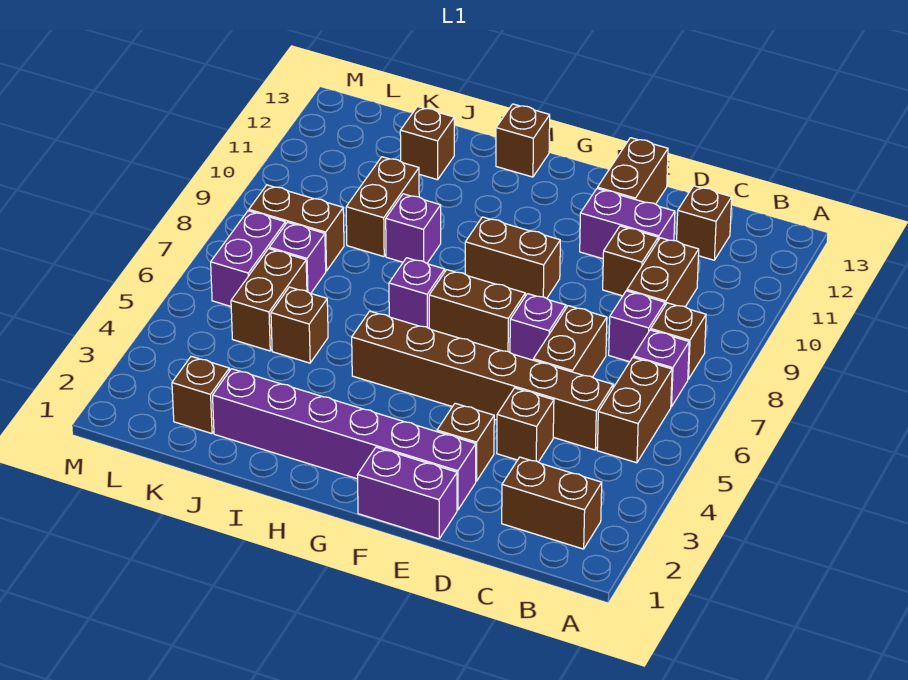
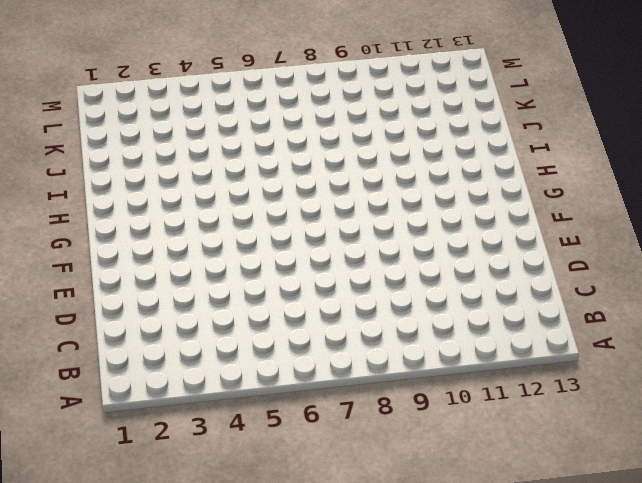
none -> brown brick B2:C2 level 1
none -> brown brick B5:B6 level 1
none -> purple brick B7 level 1
none -> brown brick B8 level 1

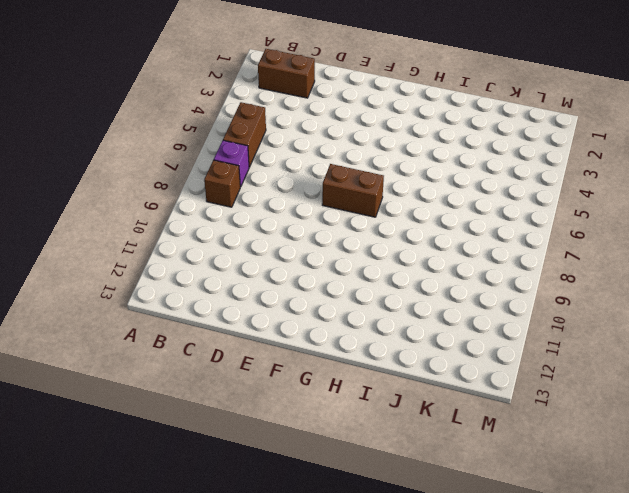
none -> brown brick C5:H5 level 1
none -> purple brick C8 level 1
none -> brown brick C9:C10 level 1
none -> brown brick C12 level 1

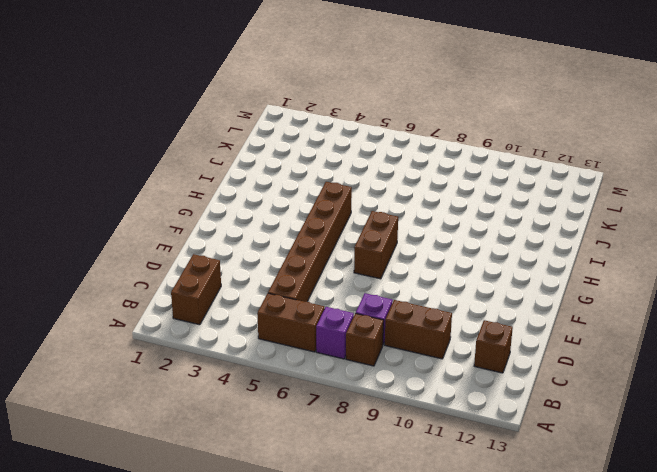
none -> brown brick D4 level 1
none -> brown brick D6:D7 level 1
none -> brown brick D10 level 1
none -> purple brick D11:E11 level 1

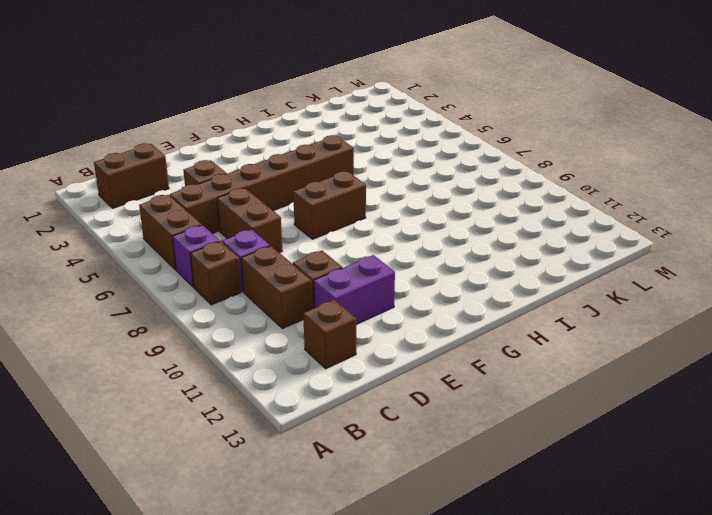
none -> purple brick E1:F1 level 1
none -> purple brick E2:J2 level 1
none -> brown brick E3 level 1
none -> purple brick E7 level 1

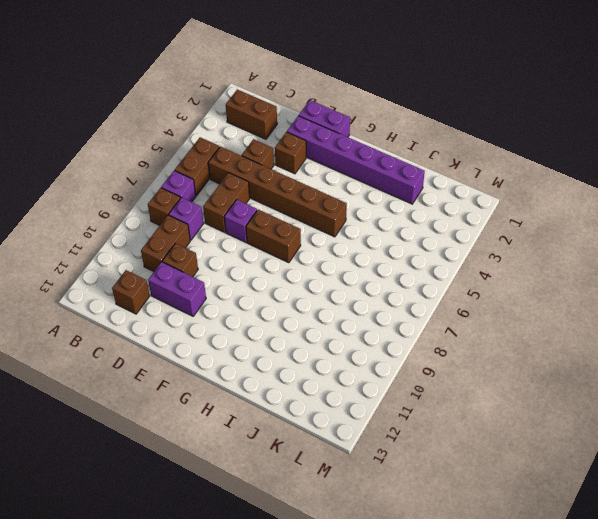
none -> brown brick E12:E13 level 1
none -> brown brick F9:G9 level 1
none -> purple brick H7 level 1
none -> brown brick H13 level 1

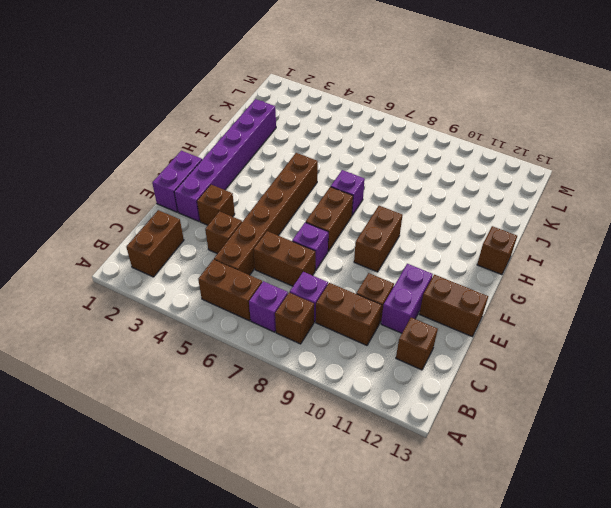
none -> purple brick I9 level 1
none -> brown brick J5 level 1
none -> brown brick J9:J10 level 1
none -> brown brick J12 level 1

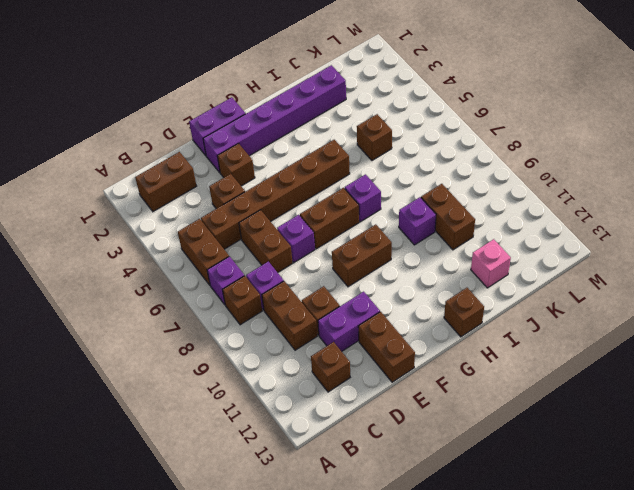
pink brick J12 level 1 -> brown brick J12 level 1
none -> brown brick K2 level 1
none -> brown brick K5:K6 level 1
none -> purple brick K7 level 1
none -> brown brick K8:L8 level 1

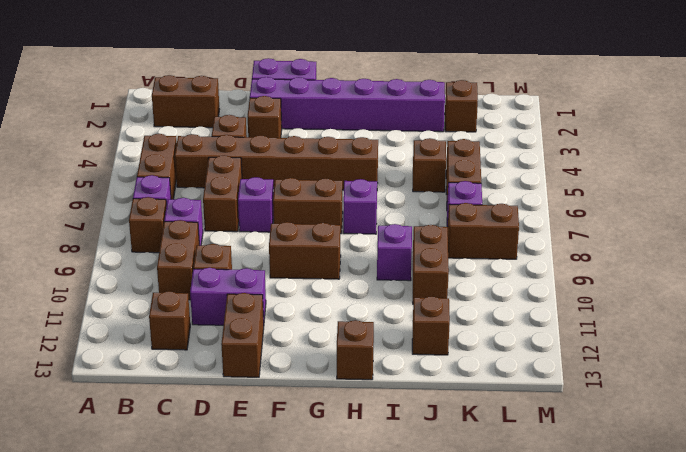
none -> purple brick L6:L7 level 1

